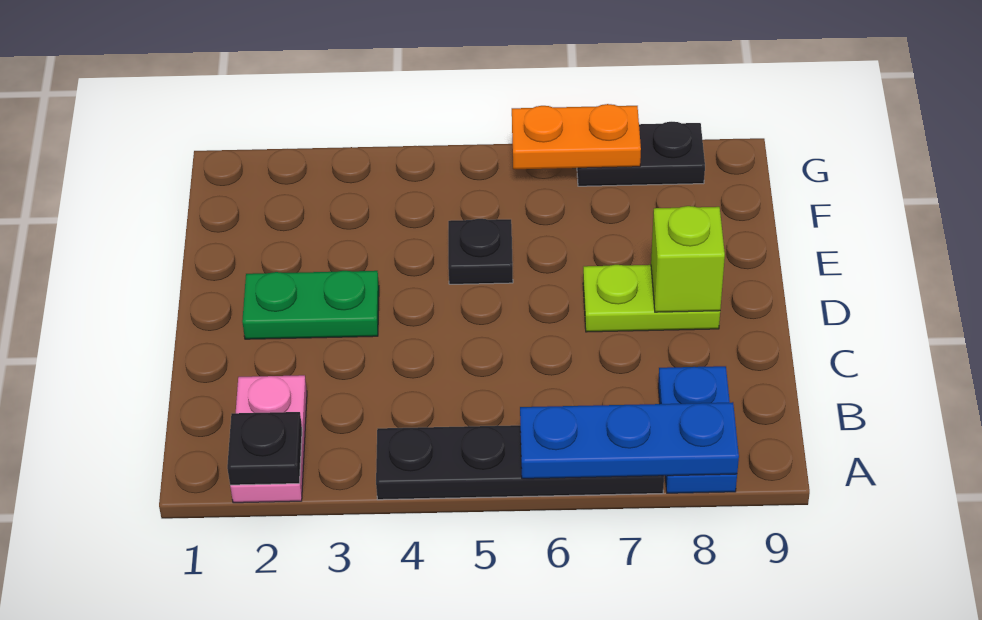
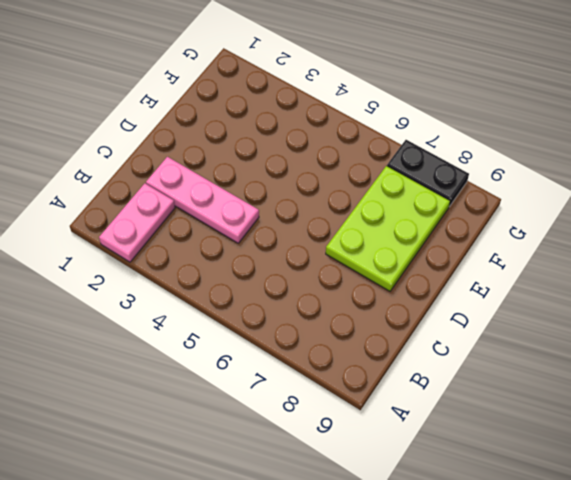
pink plate C2:C4 level 1 -> none
lime plate D7:F8 level 1 -> lime plate D7:D8 level 1
none -> black plate A4:A7 level 1
none -> blue plate A8:B8 level 1

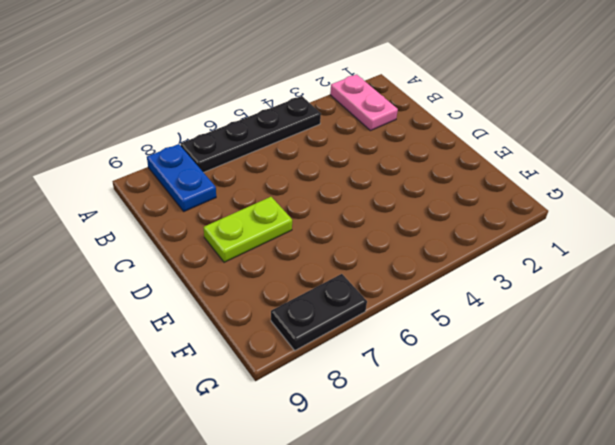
none -> green plate D2:D3 level 1
none -> black plate E5 level 1

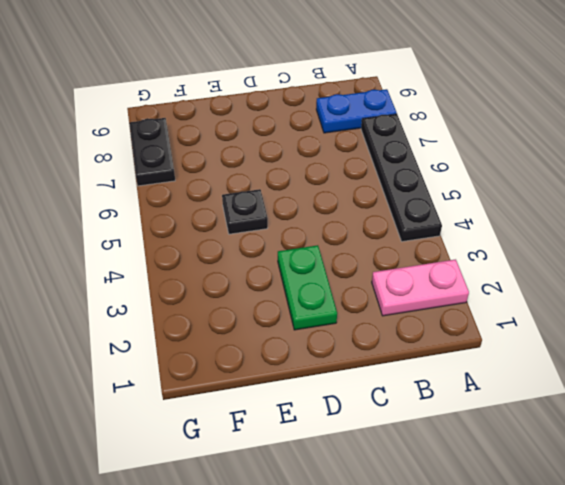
none -> lime plate D7:D8 level 1
none -> black plate A2 level 2

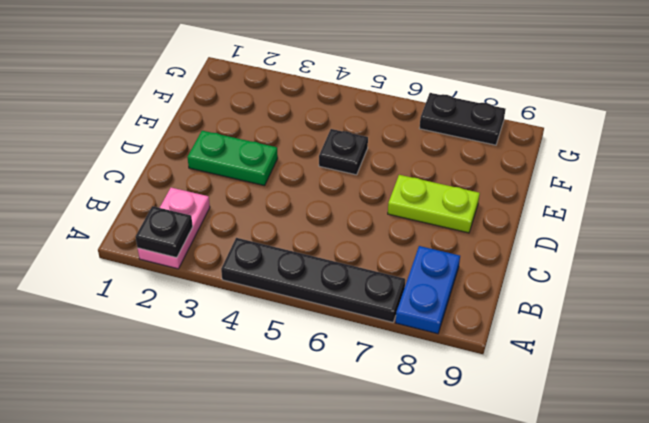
none -> blue plate A6:A8 level 2
none -> lime brick D8 level 2

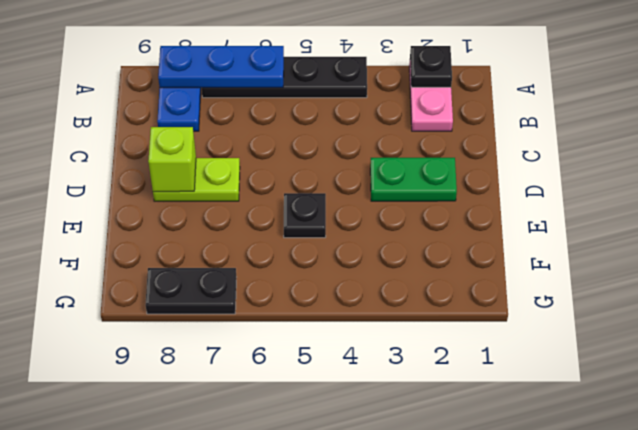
none -> orange plate G6:G7 level 2

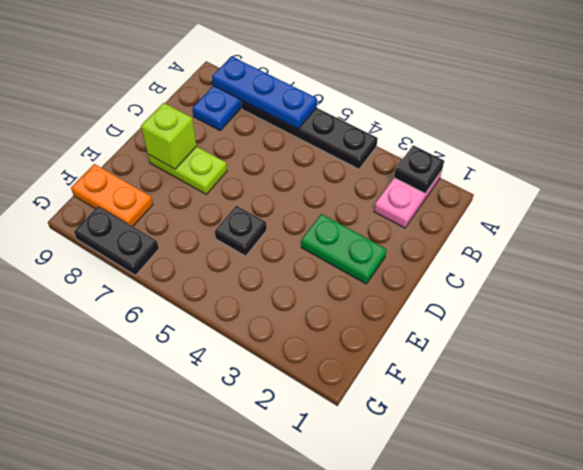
orange plate F8:F9 level 1 -> orange plate G6:G7 level 2

